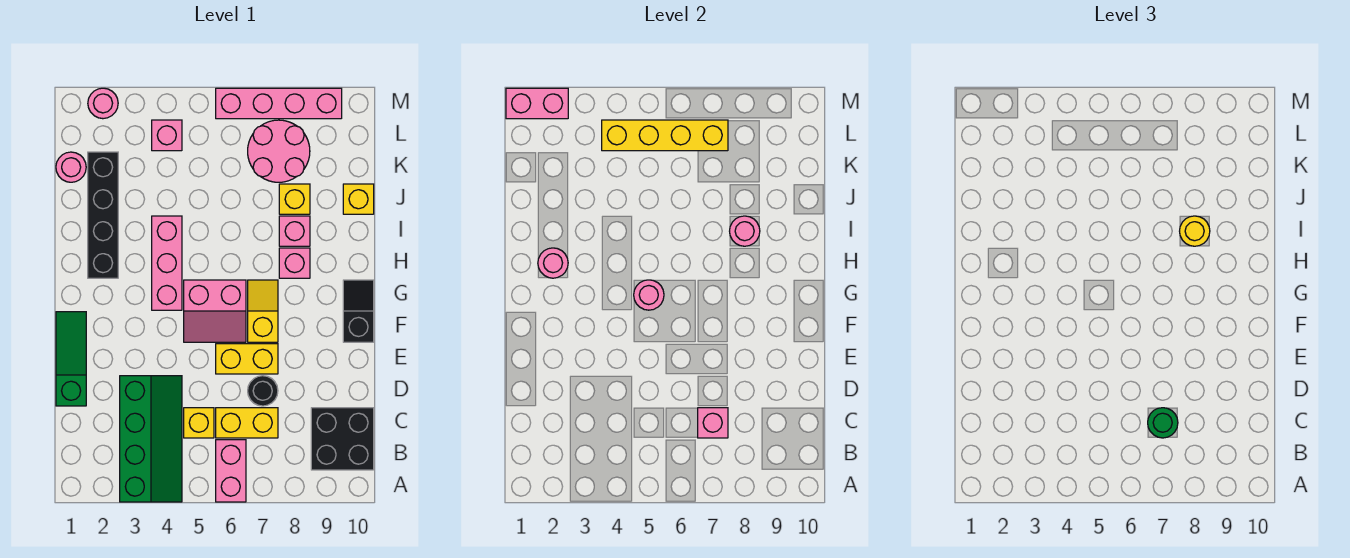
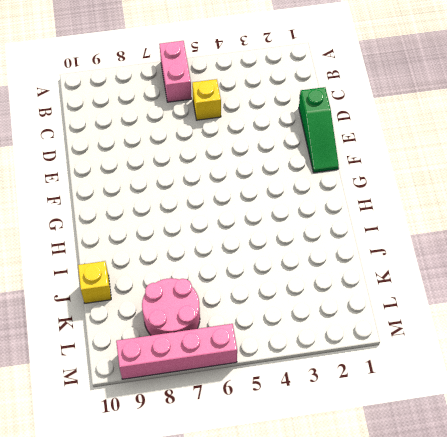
none -> green slope A3:D4 level 1 top 3
none -> black brick B9:C10 level 1
none -> yellow brick C6:C7 level 1
none -> black round brick D7 level 1

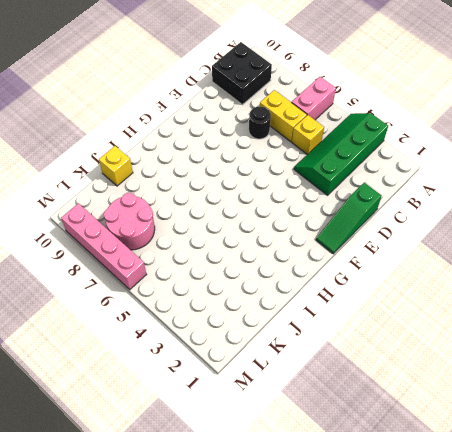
none -> yellow brick E6:E7 level 1
none -> pink slope F5:G6 level 1 top G
none -> yellow slope F7:G7 level 1 top F
none -> black slope F10:G10 level 1 top F

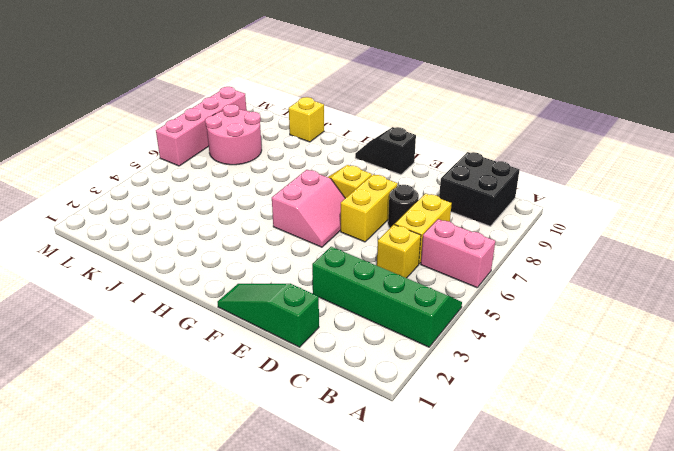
none -> pink brick G4:I4 level 1
none -> black brick H2:K2 level 1
none -> pink brick H8 level 1
none -> pink brick I8 level 1

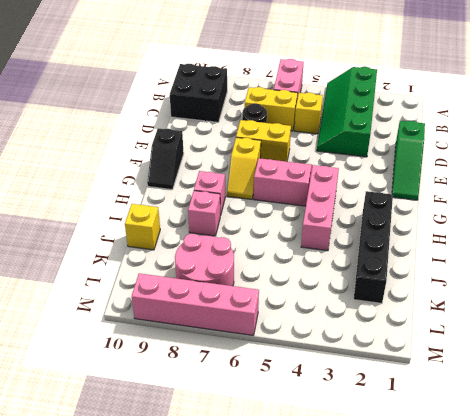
none -> yellow brick J8 level 1
none -> pink round brick K1 level 1
none -> pink brick L4 level 1
none -> pink round brick M2 level 1

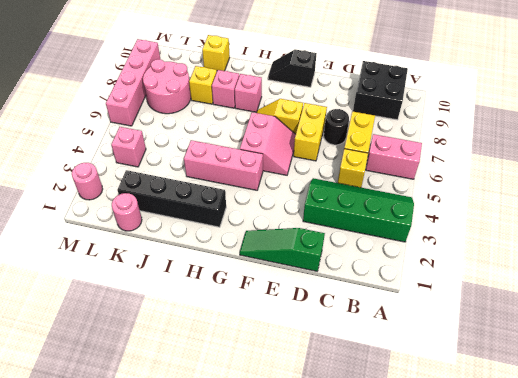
none -> pink brick C7 level 2
none -> pink round brick G5 level 2
none -> pink round brick H2 level 2
none -> pink round brick I8 level 2

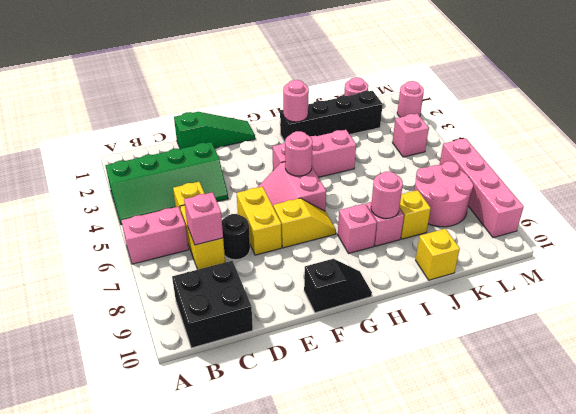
none -> yellow brick L4:L7 level 2
none -> pink brick M1:M2 level 2
none -> green round brick C7 level 3
none -> yellow round brick I8 level 3

